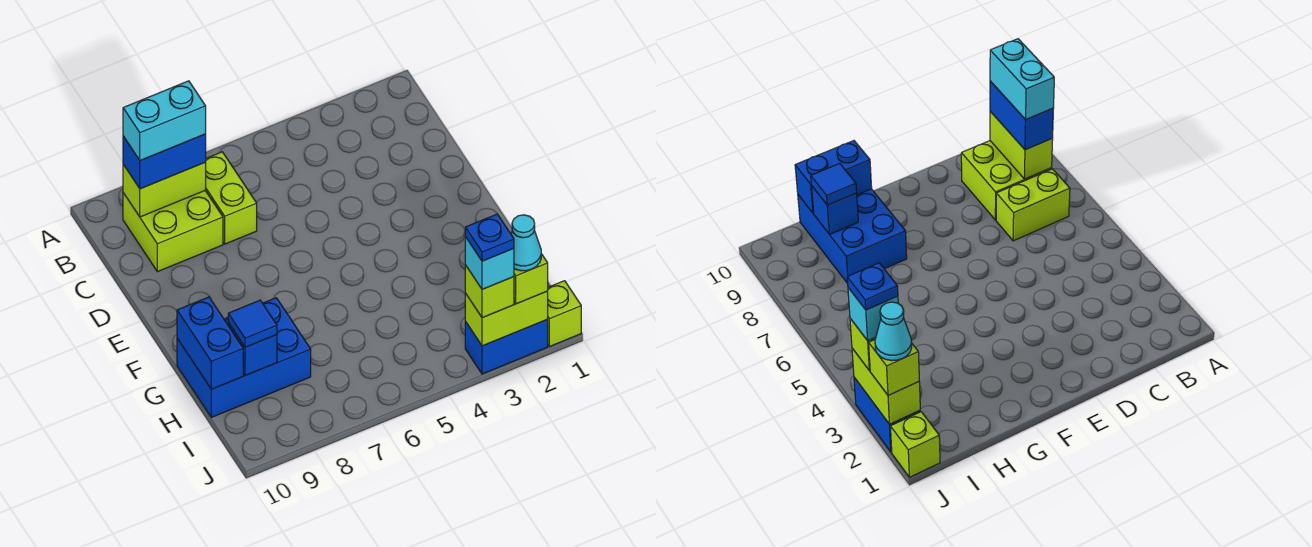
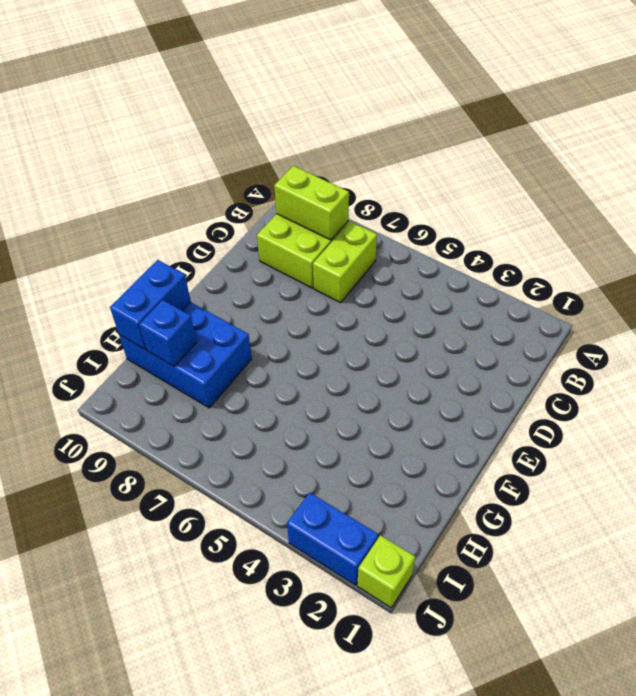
none -> lime brick J2:J3 level 2
none -> blue brick B8:B9 level 3
none -> blue tile H9 level 3

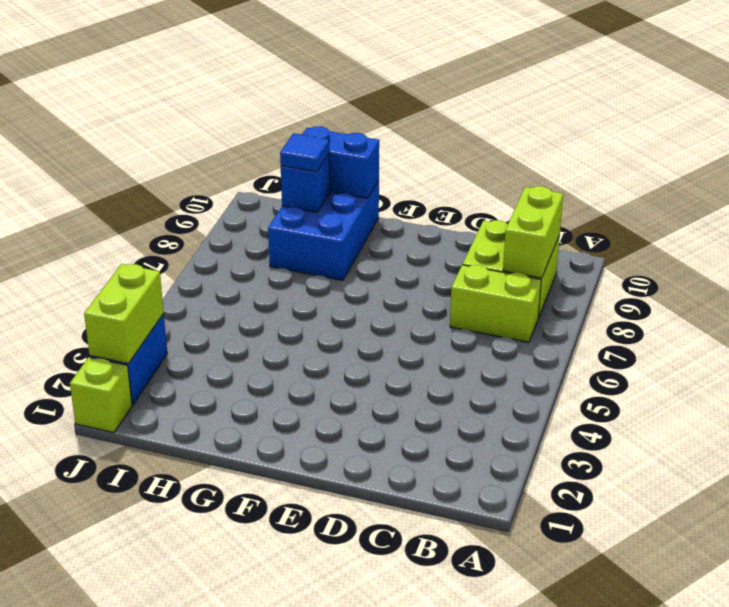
none -> blue brick B8:B9 level 3
none -> lime brick J2 level 3
none -> lime brick J3 level 3

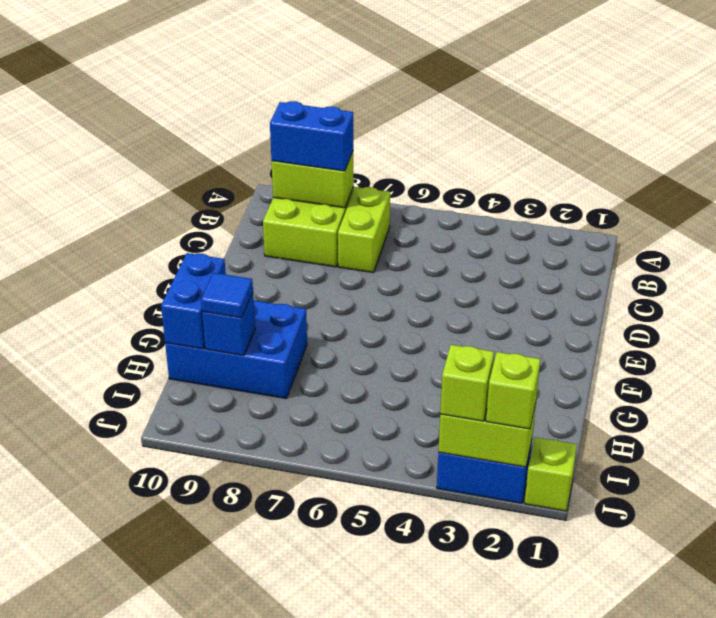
none -> cyan brick B8:B9 level 4
none -> cyan cone J2 level 4
none -> cyan brick J3 level 4

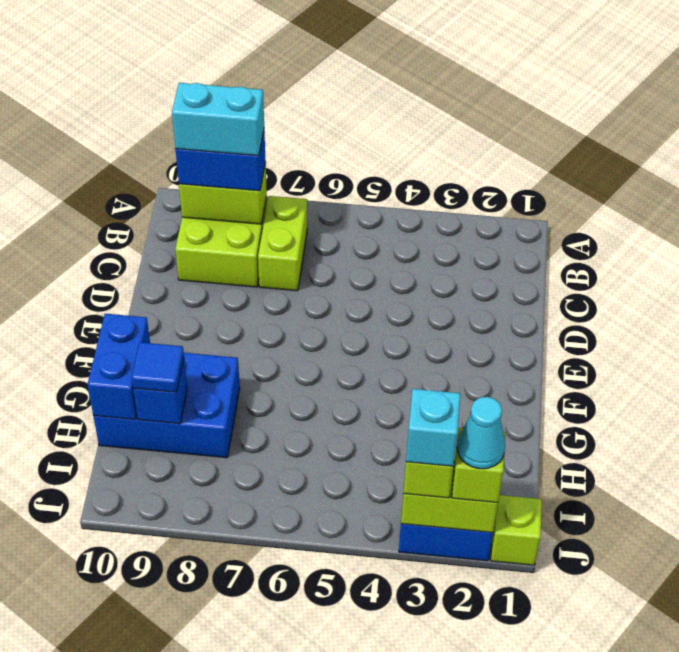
none -> blue plate J3 level 5

